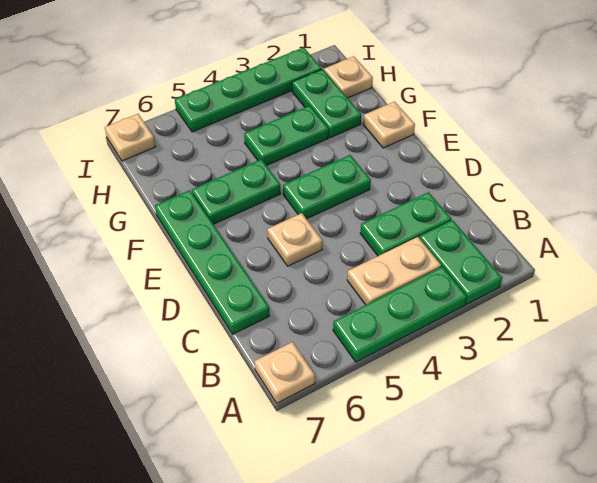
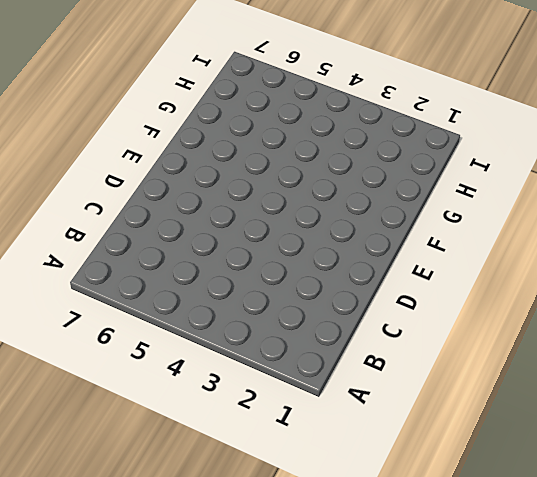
none -> green plate A2:B2 level 1
none -> green plate A3:A5 level 1
none -> tan plate A7 level 1

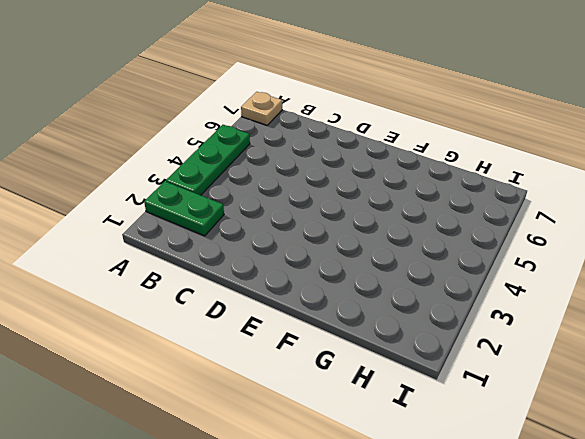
none -> tan plate B3:B4 level 1
none -> green plate C2:C3 level 1
none -> green plate C7:F7 level 1

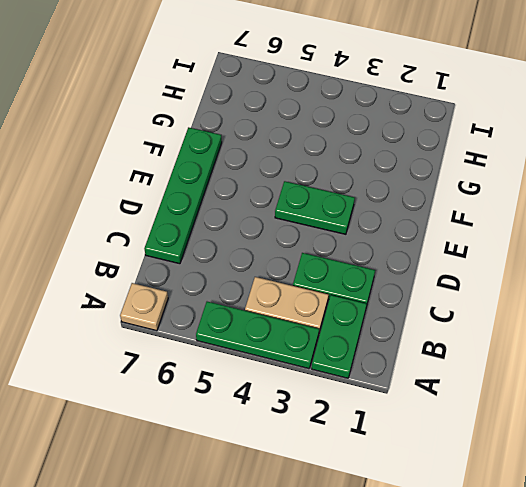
none -> tan plate D5 level 1
none -> tan plate F1 level 1
none -> green plate F5:F6 level 1

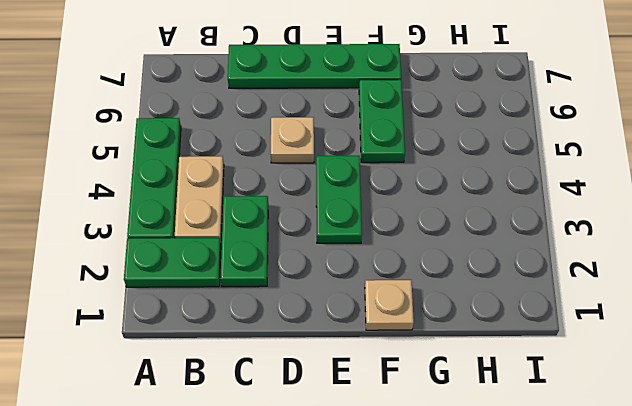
none -> tan plate A7 level 1
none -> green plate G2:H2 level 1
none -> green plate G3:G4 level 1

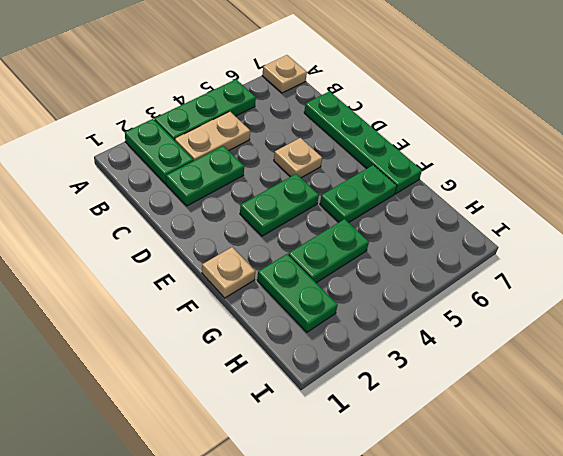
none -> tan plate H1 level 1
none -> green plate I2:I5 level 1
none -> tan plate I7 level 1

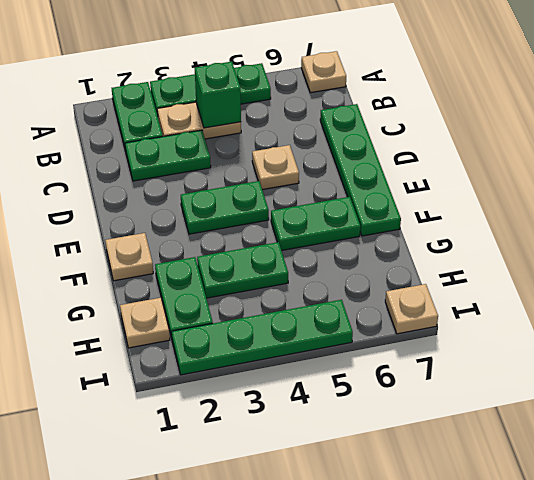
green brick B4 level 2 -> none

